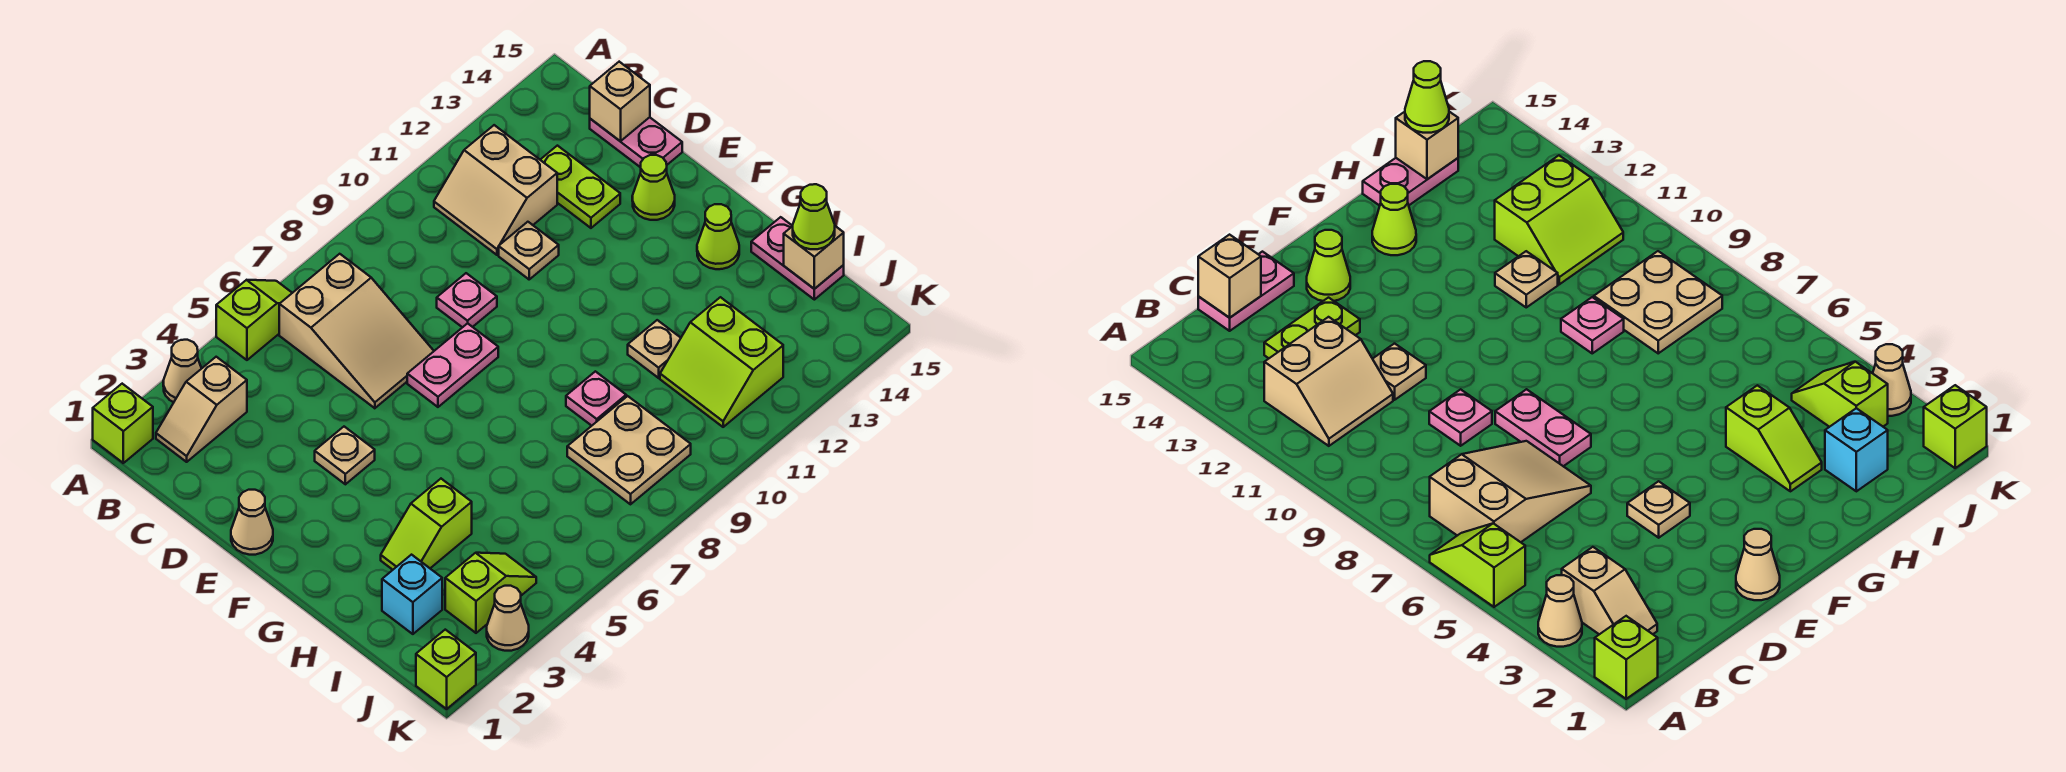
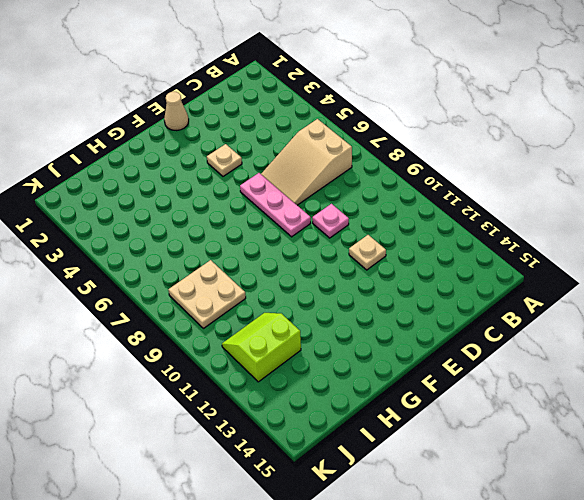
pink plate E6:E8 level 1 -> pink plate E7:E8 level 1
none -> lime brick A1 level 1
none -> tan cone A3 level 1
none -> lime slope A5:A6 level 1 top 5

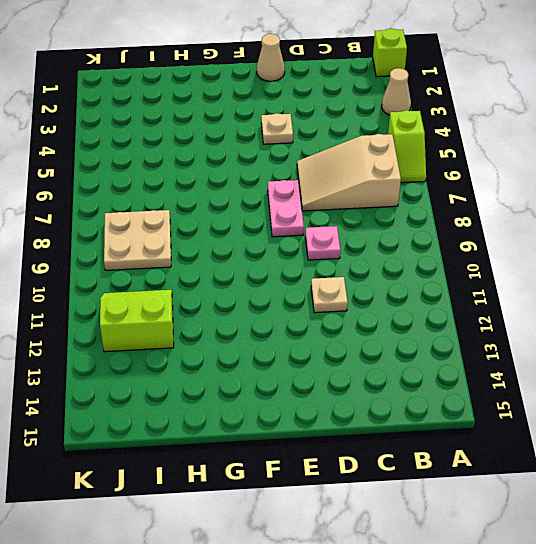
none -> tan slope B2:B3 level 1 top 3
none -> tan slope B11:C12 level 1 top 12
none -> lime plate C13:D13 level 1

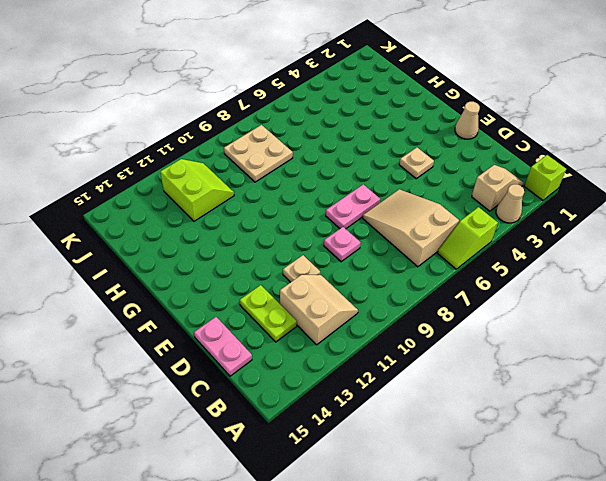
none -> lime cone E14 level 1
none -> lime cone G14 level 1
none -> lime slope H3:H4 level 1 top 4

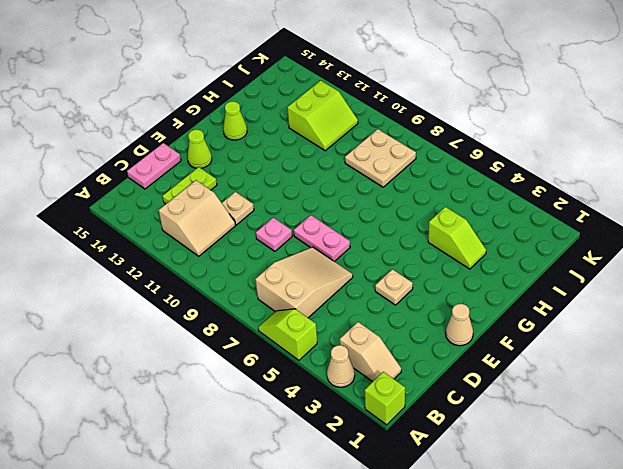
none -> pink plate H9 level 1
none -> tan plate H11 level 1
none -> pink plate H15:I15 level 1

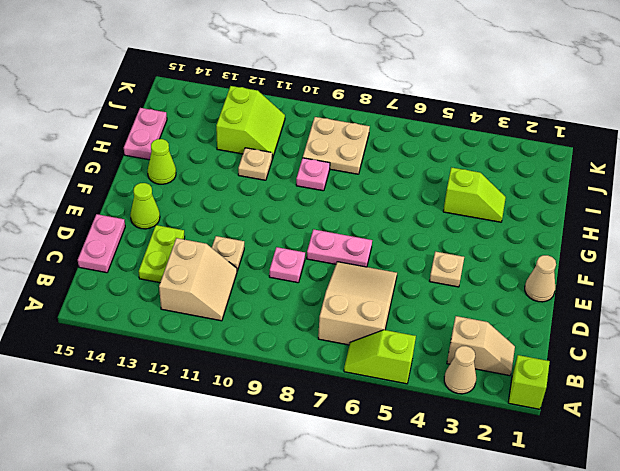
none -> cyan brick I2 level 1
none -> lime slope J3:J4 level 1 top 3
none -> lime brick K1 level 1

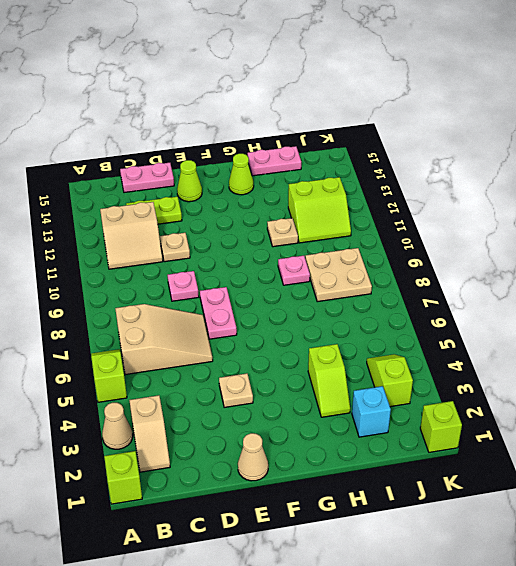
none -> tan cone K3 level 1
none -> tan brick C15 level 2
none -> tan brick I15 level 2

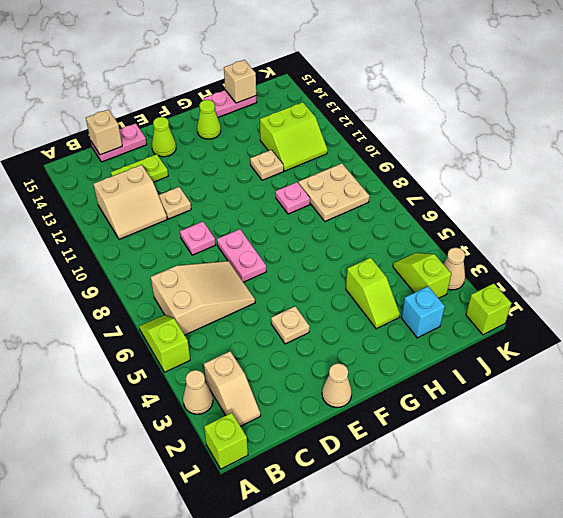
none -> lime cone I15 level 3

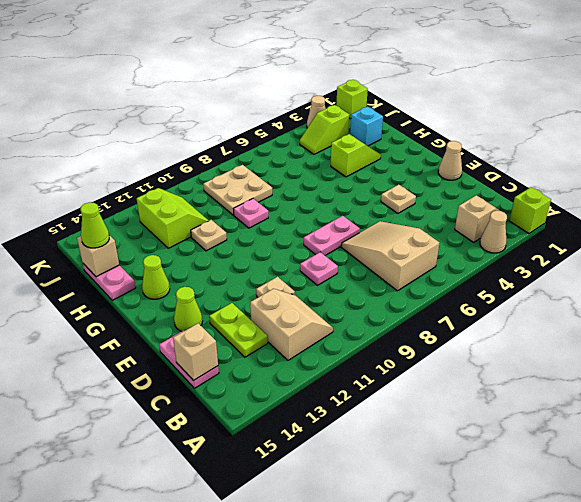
none -> lime slope A5:A6 level 1 top 5

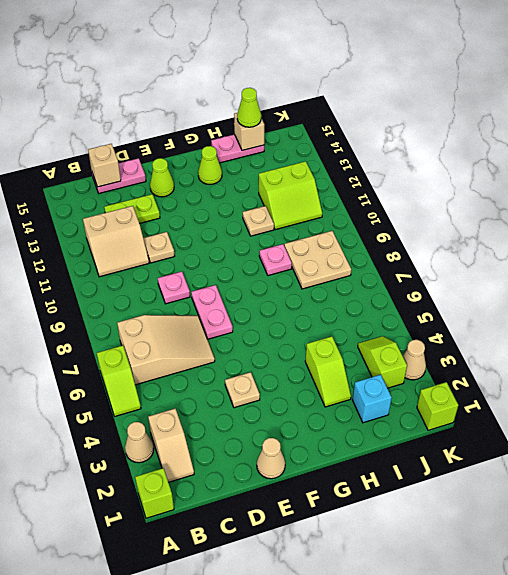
lime slope A5:A6 level 1 top 6 -> lime slope A5:A6 level 1 top 5

